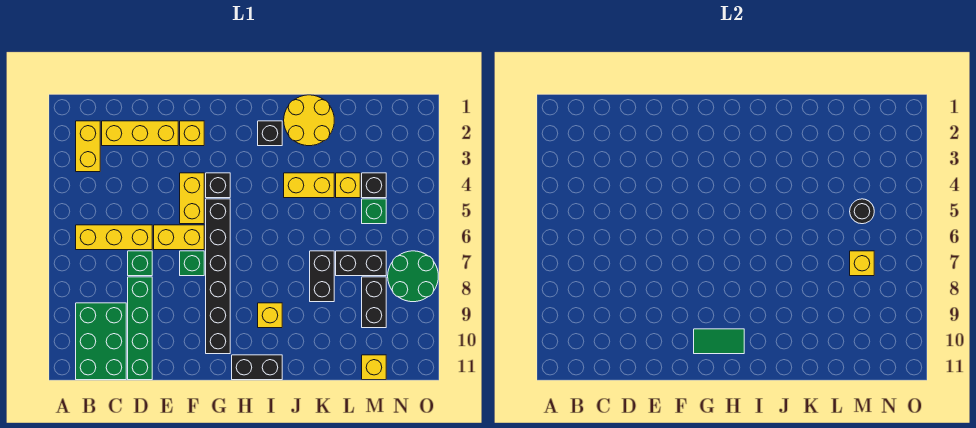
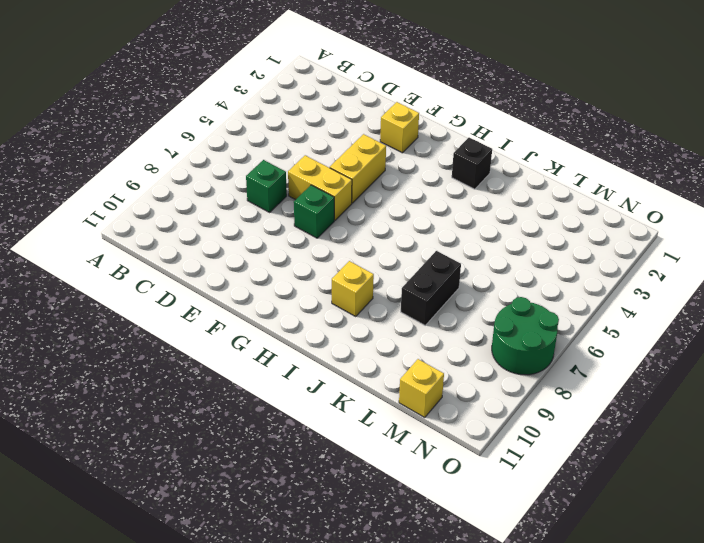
none -> yellow brick B2:B3 level 1
none -> yellow brick B6:D6 level 1
none -> green brick B9:C11 level 1

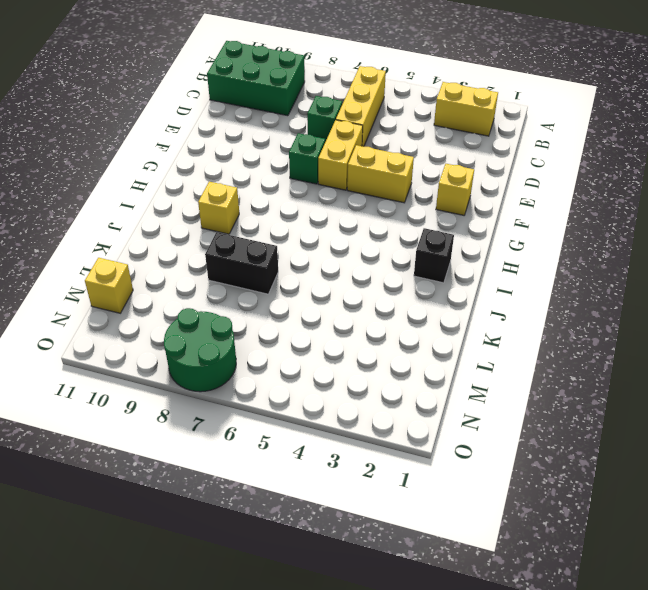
none -> yellow brick C2:E2 level 1
none -> green brick D8:D11 level 1
none -> black brick G4 level 1

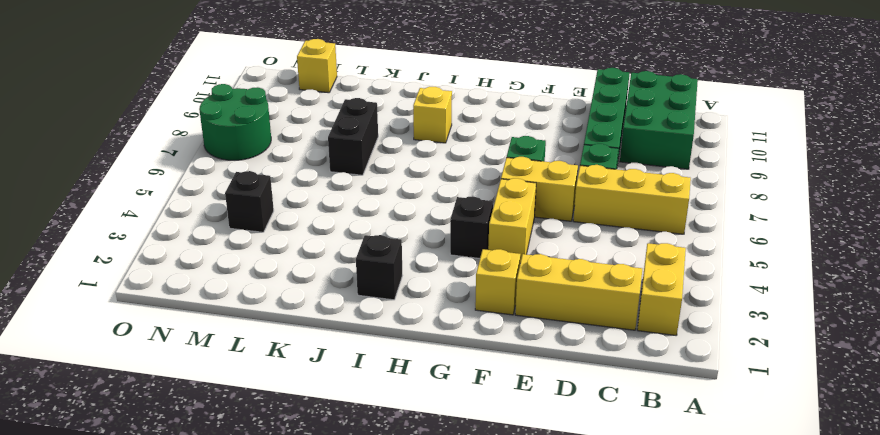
none -> black brick G5:G10 level 1
none -> black brick H11:I11 level 1
none -> yellow round brick J1:K2 level 1

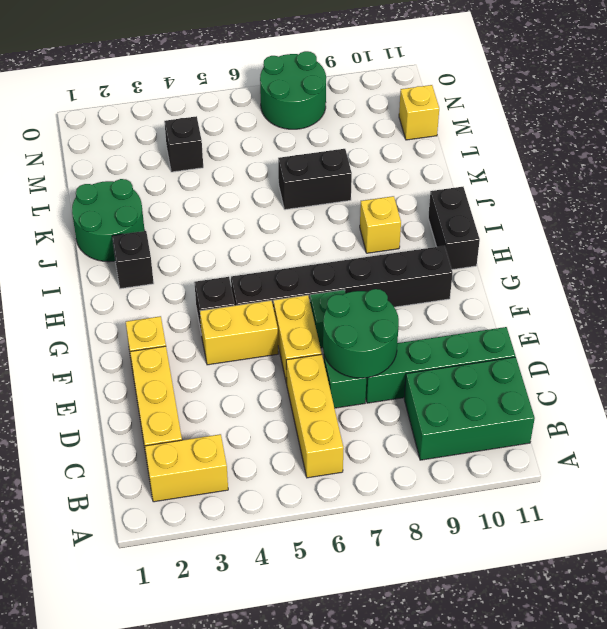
green round brick D7:E8 level 2 -> none
green round brick J1:K2 level 1 -> yellow round brick J1:K2 level 1
none -> yellow brick J4:K4 level 1
none -> yellow brick L4 level 1
none -> black brick L7:M7 level 1

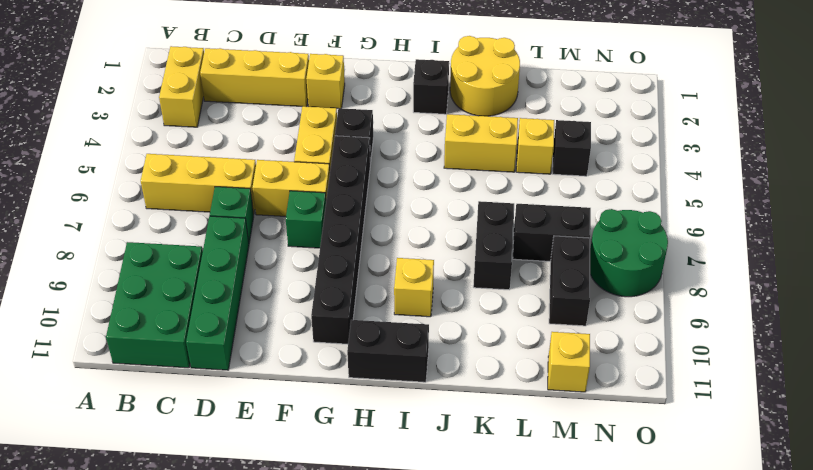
none -> green brick M5 level 1
none -> green tile G10:H10 level 2
none -> black round brick M5 level 2

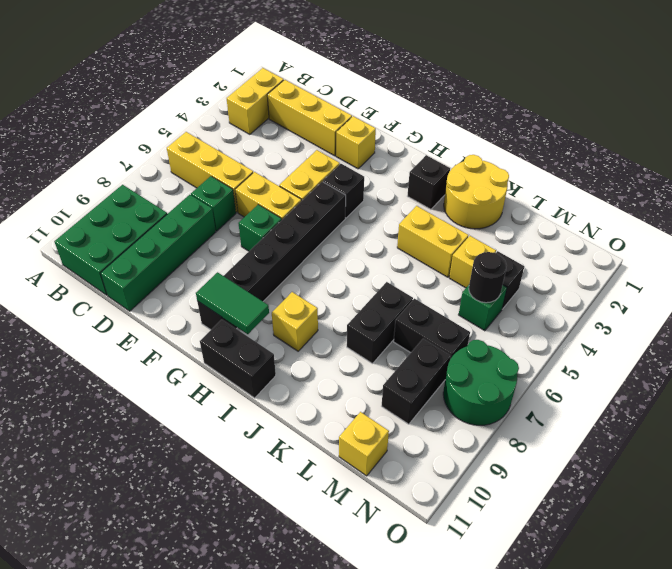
none -> yellow brick M7 level 2

